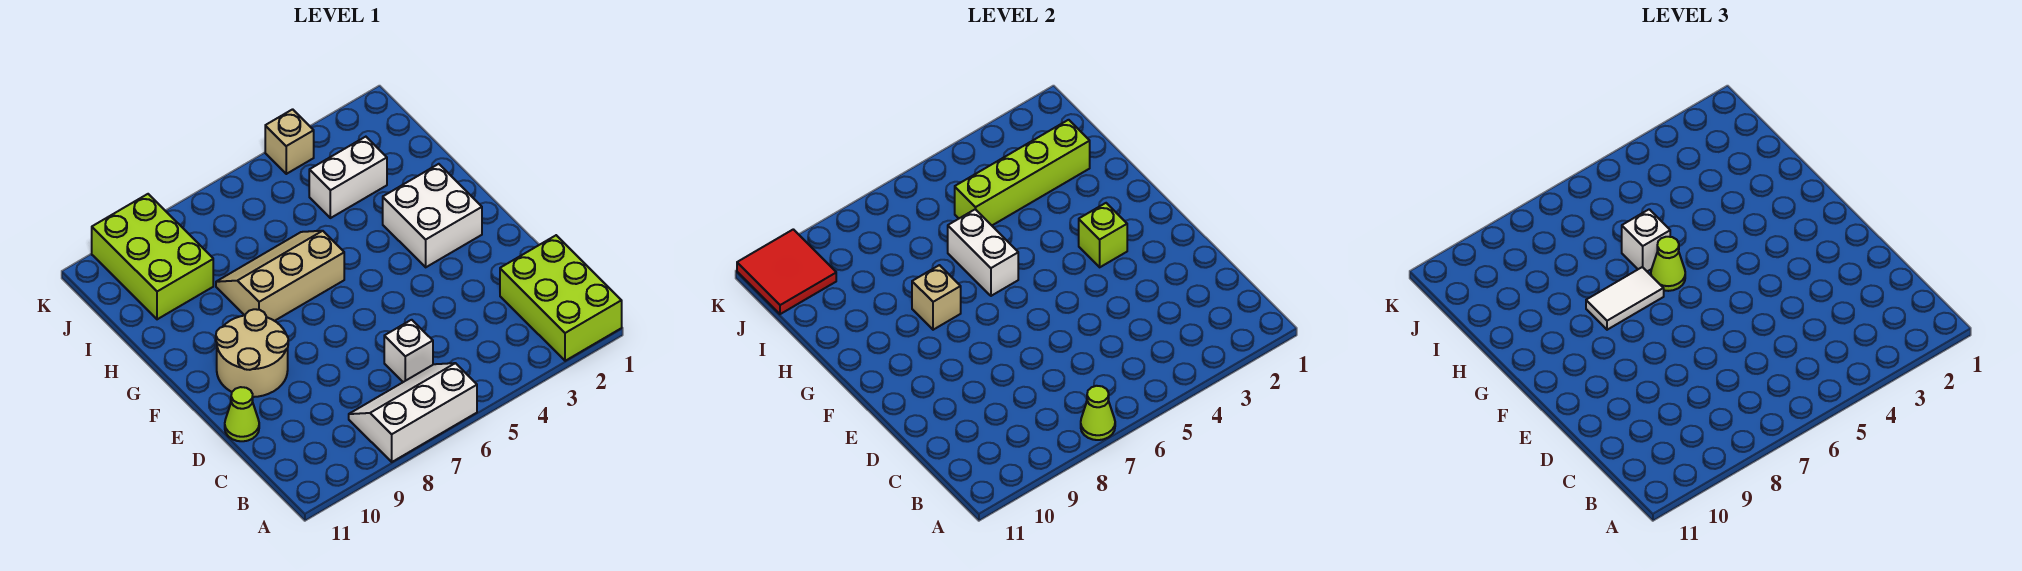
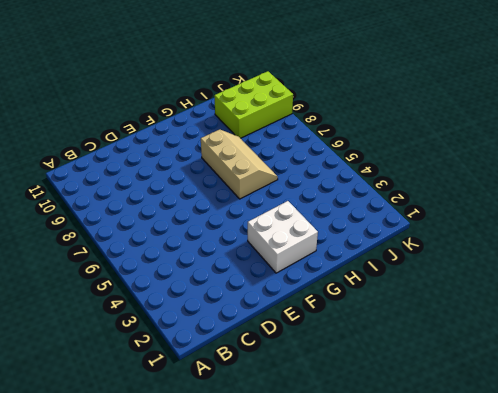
none -> lime brick A1:C2 level 1
none -> white slope A6:B8 level 1 top A
none -> white brick C6 level 1

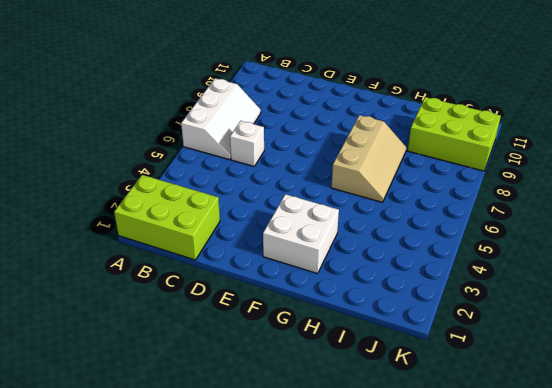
none -> lime cone D11 level 1
none -> tan round brick E9:F10 level 1
none -> white brick I3:I4 level 1

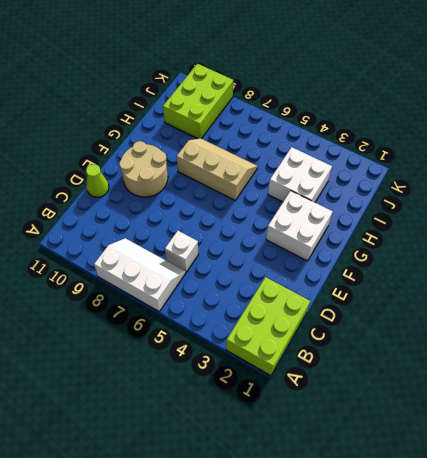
white brick H3:I4 level 1 -> white brick I3:I4 level 1
none -> tan brick K4 level 1
none -> lime cone A7 level 2
none -> lime brick F3 level 2

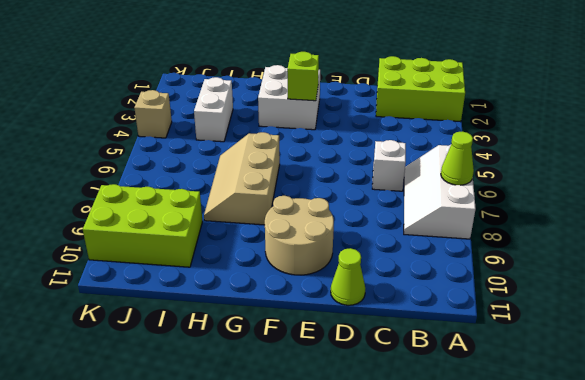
none -> white brick G6:H6 level 2
none -> tan brick G8 level 2
none -> lime brick I2:I5 level 2

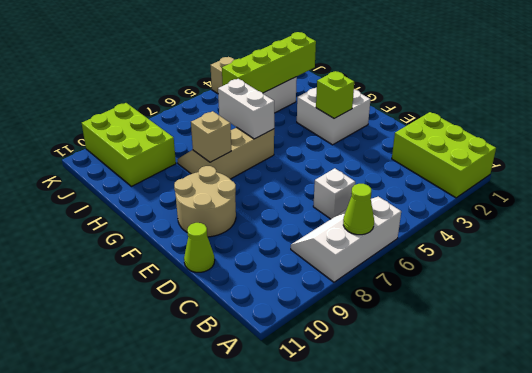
none -> red tile J10:K11 level 2
none -> lime cone G6 level 3
none -> white tile G7:G8 level 3

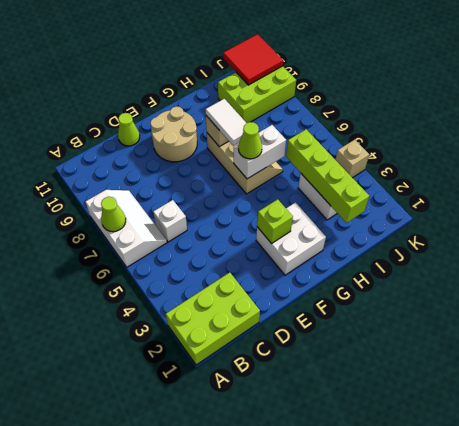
none -> white brick H6 level 3

